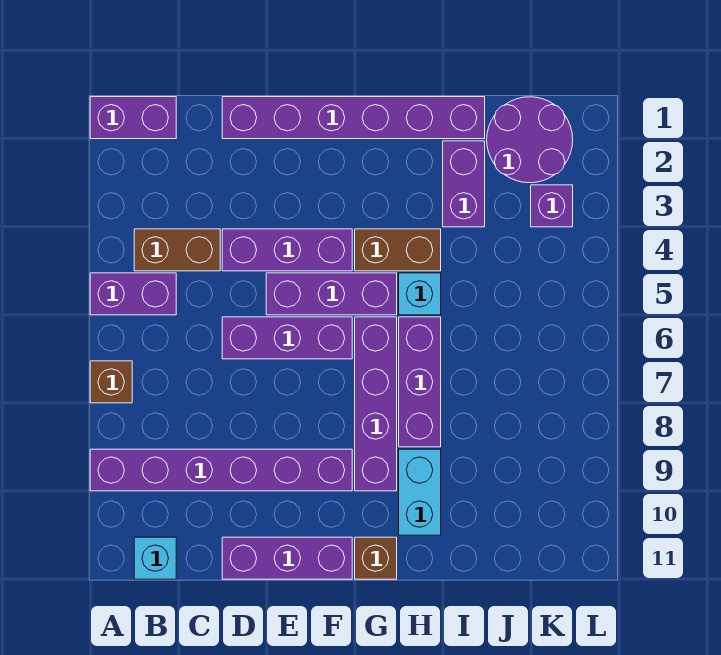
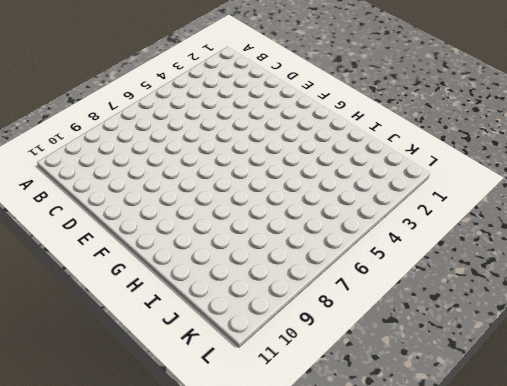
none -> purple brick A1:B1 level 1
none -> purple brick A5:B5 level 1
none -> brown brick A7 level 1

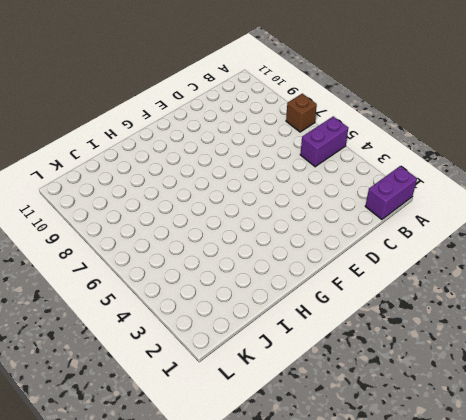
none -> purple brick A9:F9 level 1
none -> brown brick B4:C4 level 1
none -> cyan brick B11 level 1

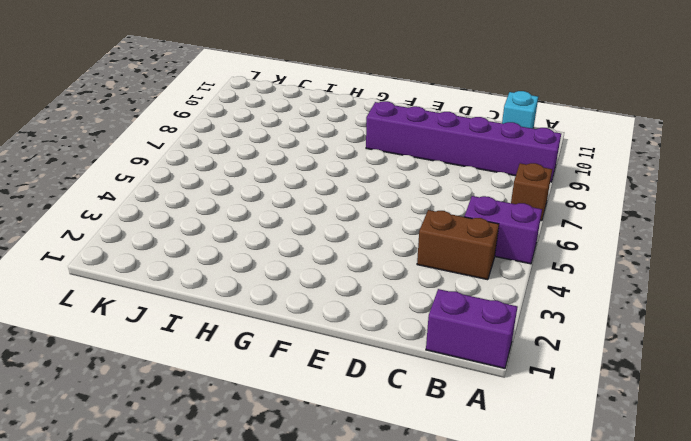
none -> purple brick D1:I1 level 1
none -> purple brick D4:F4 level 1
none -> purple brick D6:F6 level 1

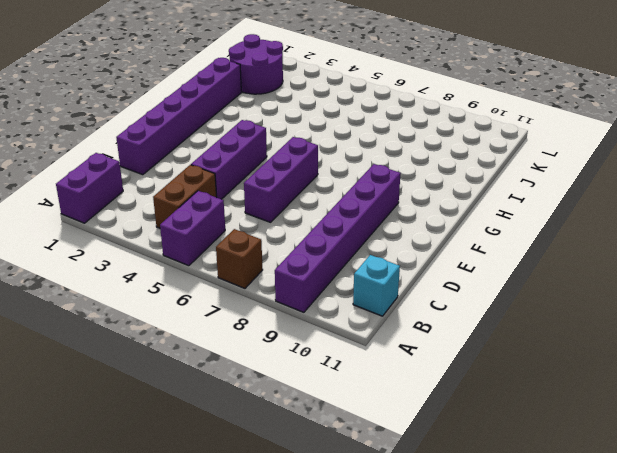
none -> purple brick D11:F11 level 1
none -> purple brick E5:G5 level 1
none -> brown brick G4:H4 level 1

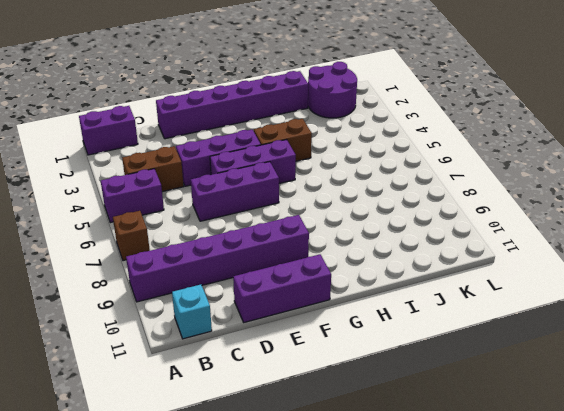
none -> purple brick G6:G9 level 1
none -> brown brick G11 level 1
none -> cyan brick H5 level 1

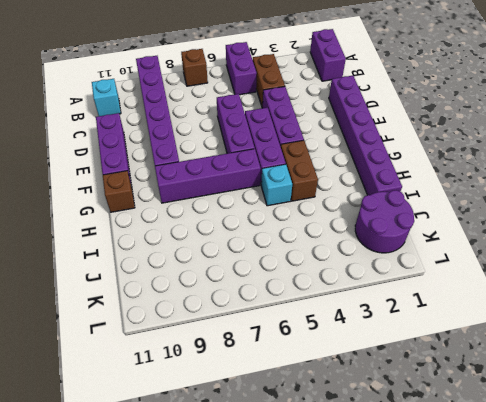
none -> purple brick H6:H8 level 1
none -> cyan brick H9:H10 level 1
none -> purple brick I2:I3 level 1

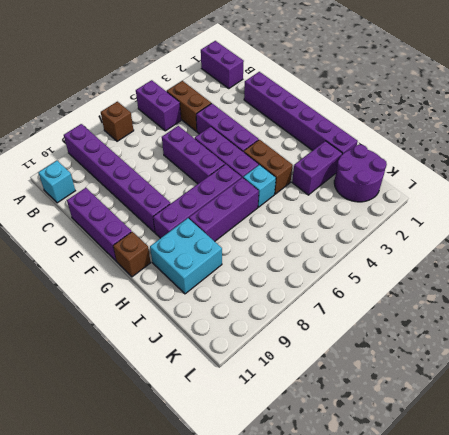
cyan brick H9:I10 level 1 -> cyan brick H9:H10 level 1
none -> purple brick K3 level 1

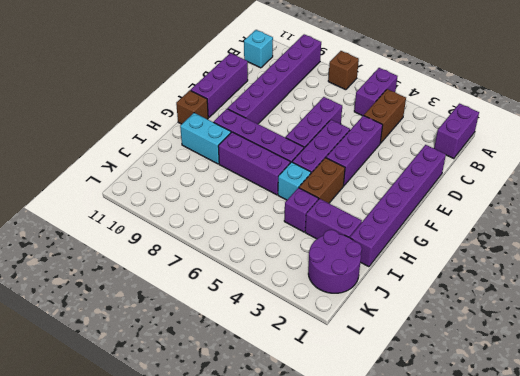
purple brick I4 level 1 -> purple brick K3 level 1

